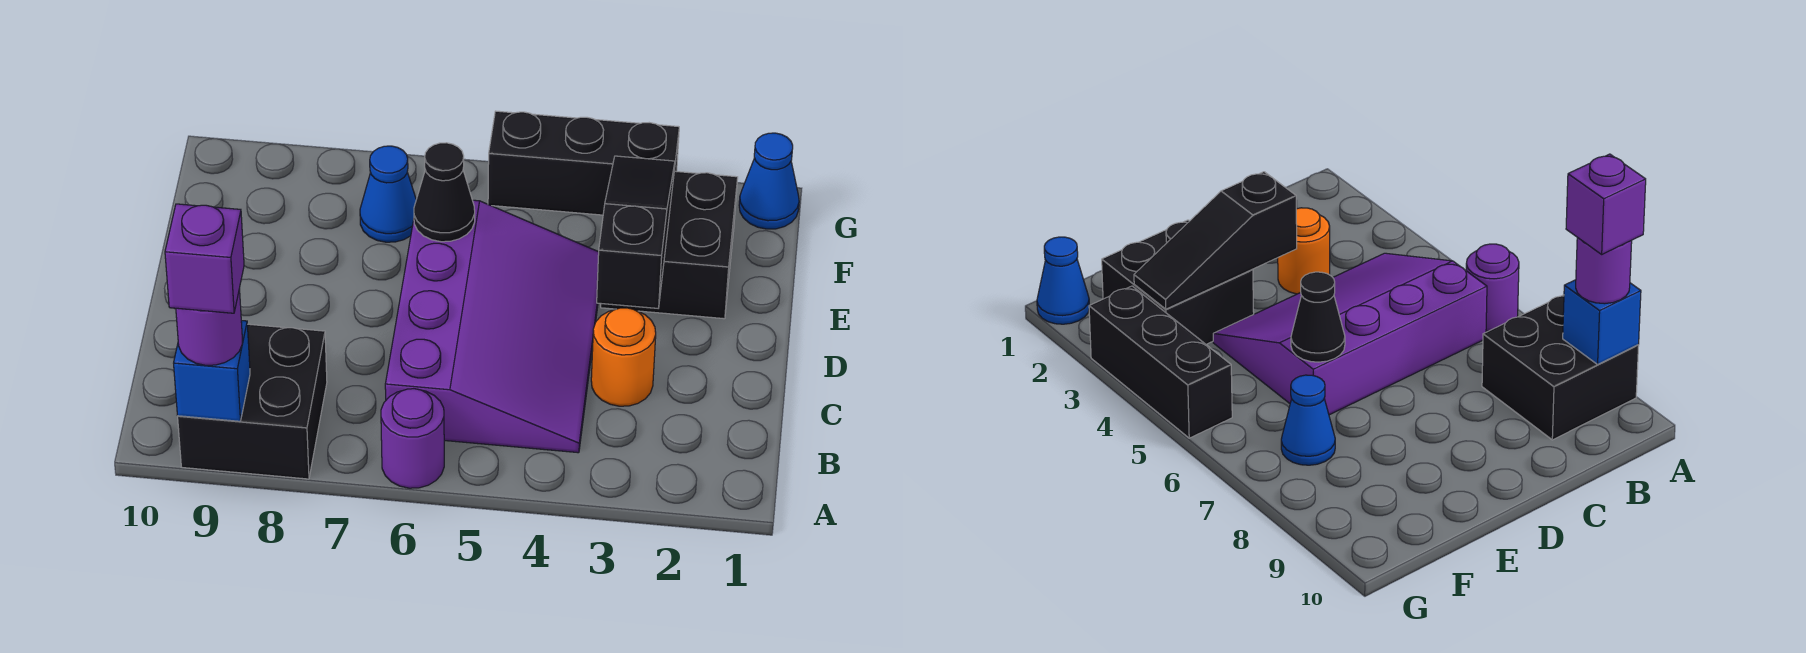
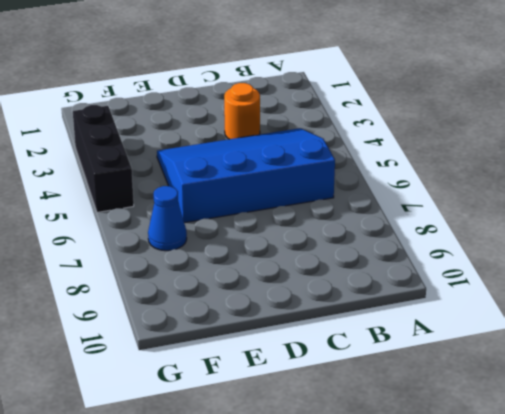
blue slope B4:E6 level 1 top 6 -> purple slope B4:E6 level 1 top 6
none -> purple round brick A6 level 1
none -> black brick A8:B9 level 1
none -> black brick E2:F3 level 1

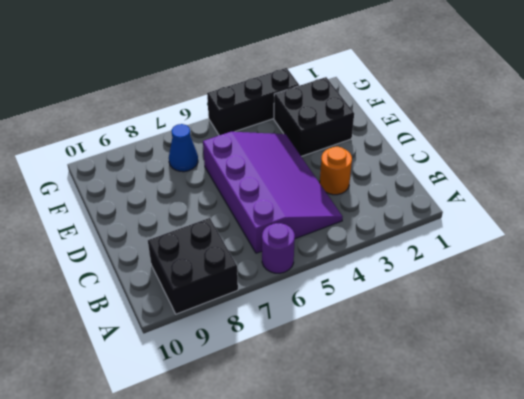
none -> blue cone G1 level 1
none -> blue brick A9 level 2
none -> black slope D3:F3 level 2 top D

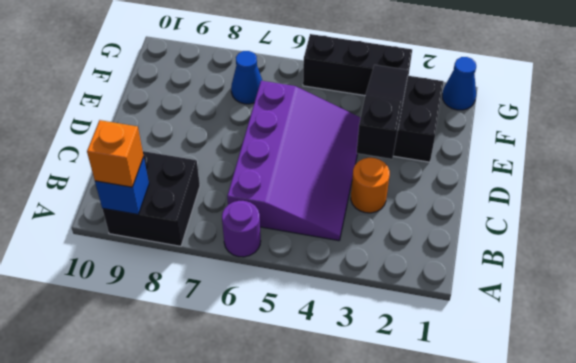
orange brick A9 level 3 -> purple round brick A9 level 3
none -> black cone E6 level 2
none -> purple brick A9 level 4

